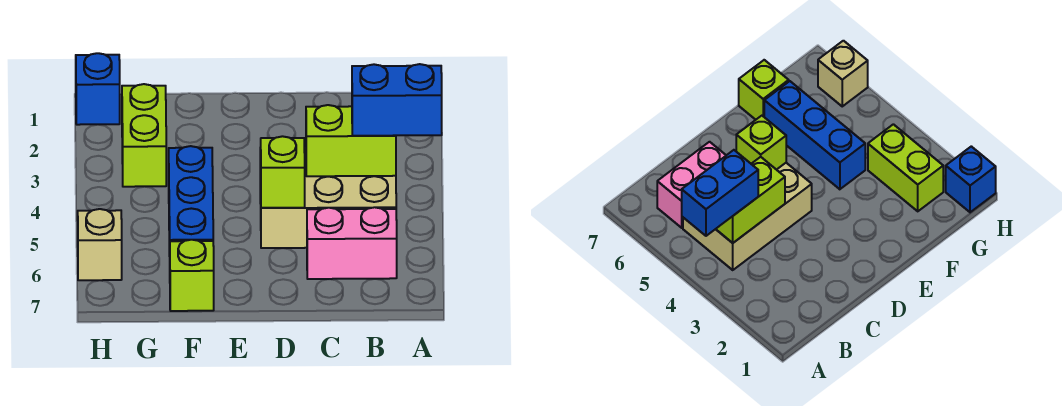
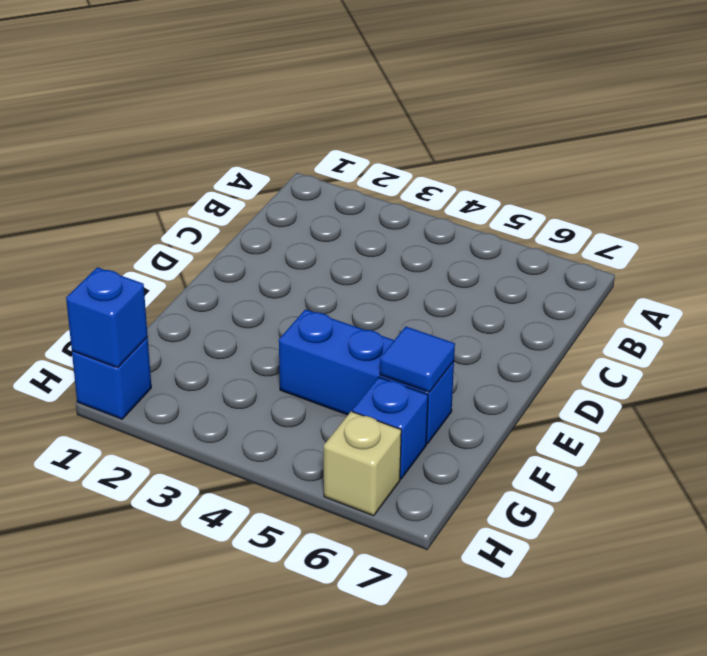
blue tile F6 level 2 -> none
blue brick G6 level 1 -> none
blue brick H1 level 2 -> none
none -> tan brick B4:D5 level 1
none -> pink brick B6:C6 level 1

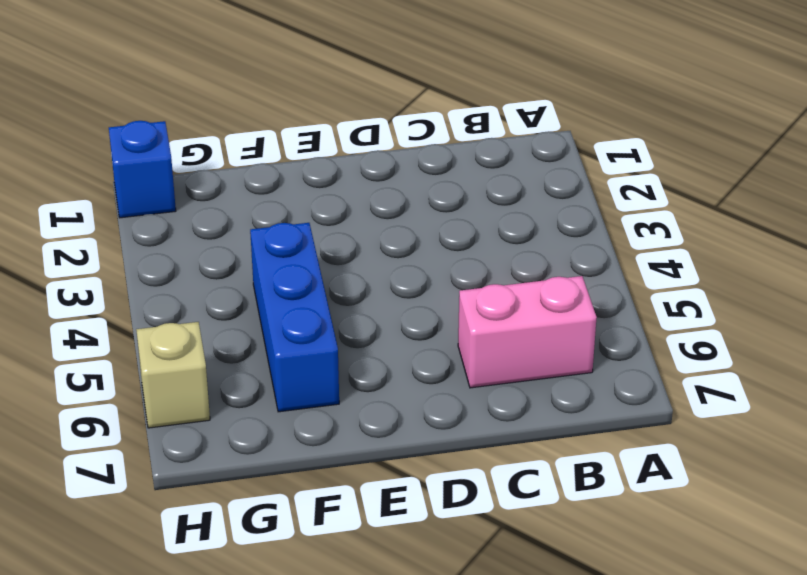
none -> tan brick B4:D5 level 1
none -> lime brick F7 level 1

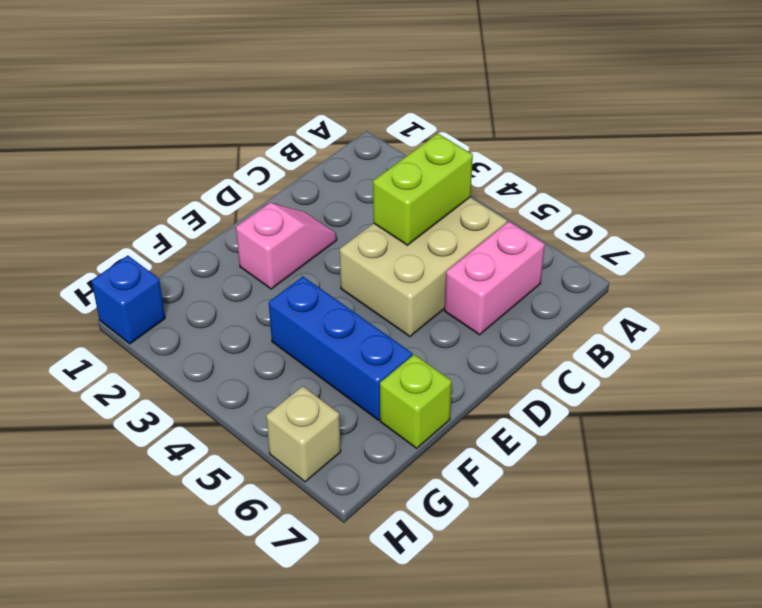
pink slope D2:E2 level 1 top E -> none
none -> lime brick G2:G3 level 1
none -> lime brick D5 level 2

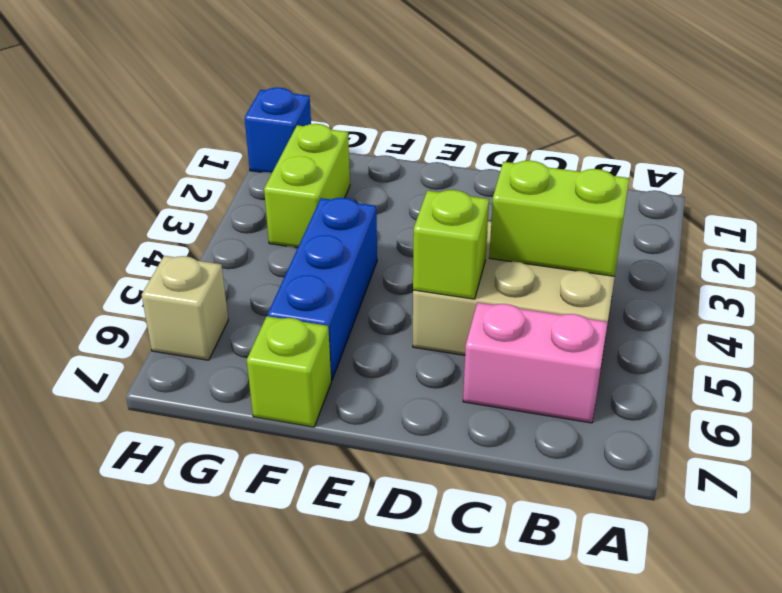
none -> blue brick A4:B4 level 3

